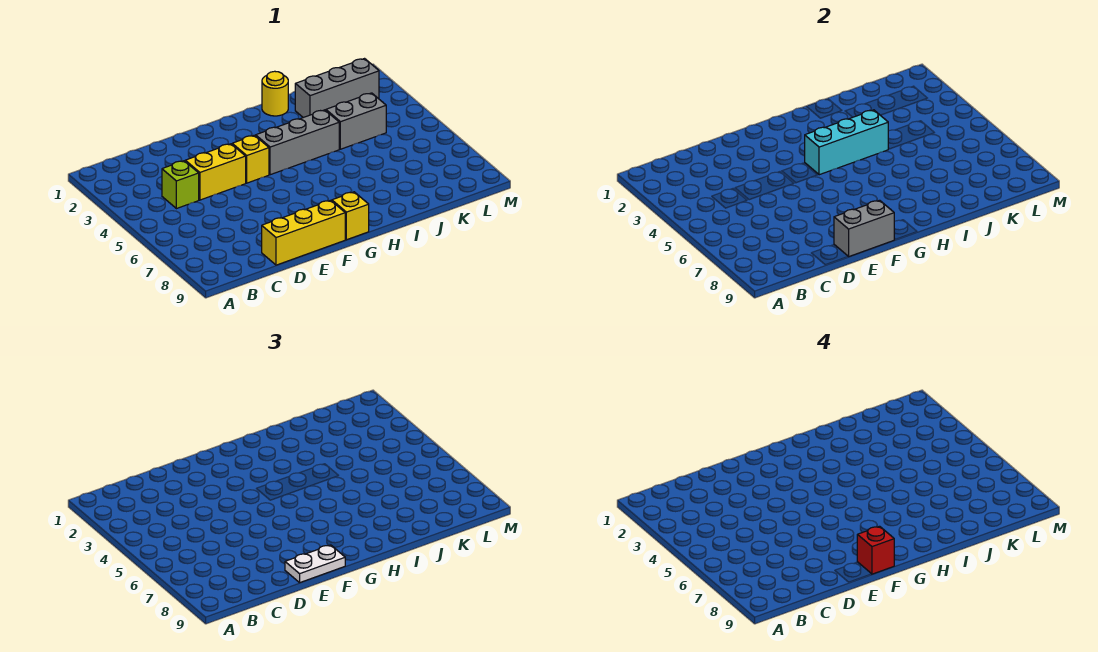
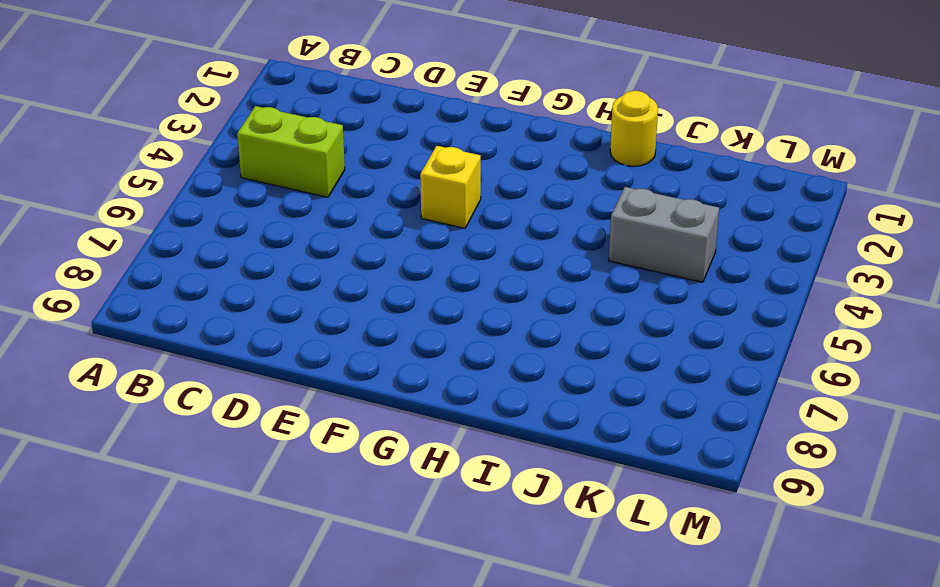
lime brick B4:C4 level 1 -> lime brick C4 level 1
none -> yellow brick D4:E4 level 1
none -> yellow brick D9:F9 level 1
none -> grey brick G4:I4 level 1

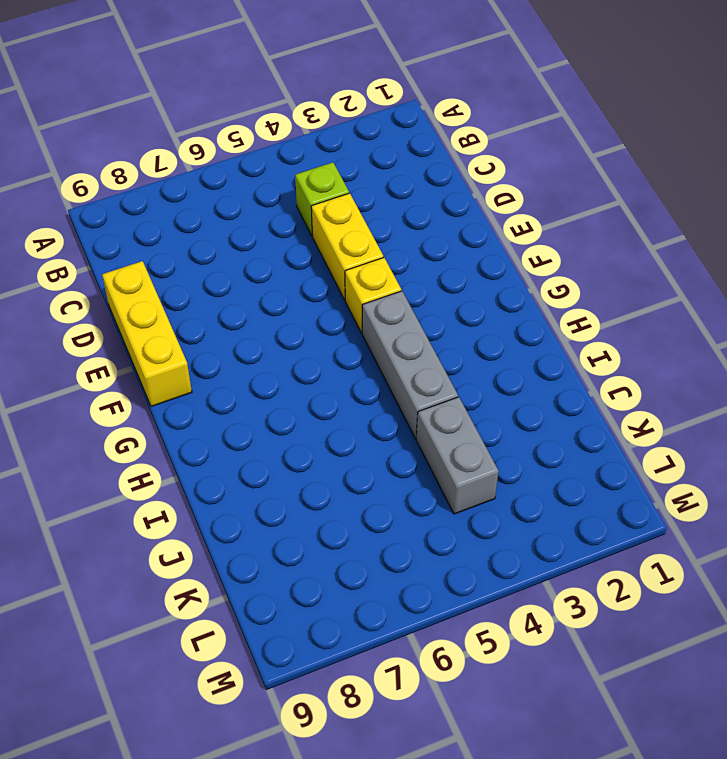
none -> yellow brick G9 level 1
none -> yellow round brick I1 level 1
none -> grey brick J2:L2 level 1

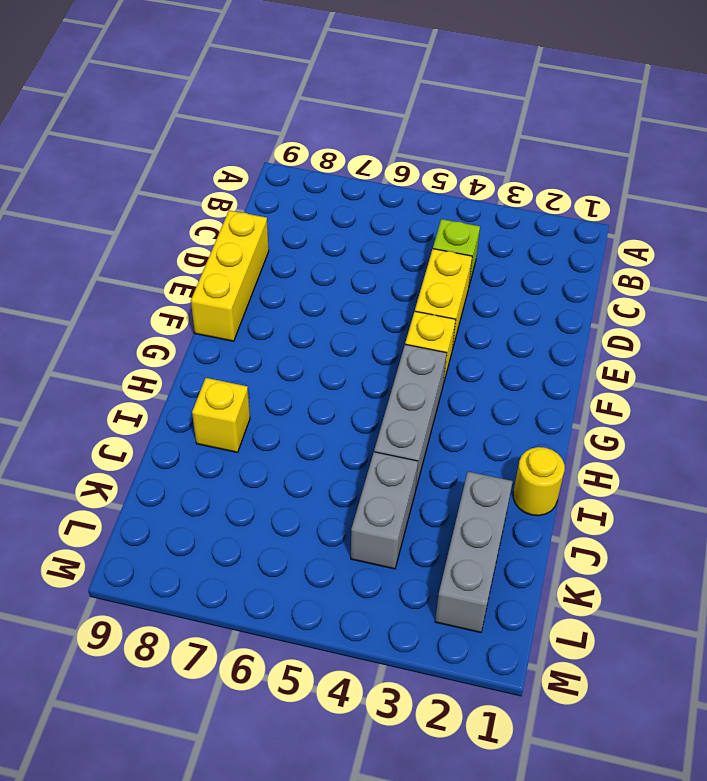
yellow brick I8 level 1 -> yellow brick G9 level 1
none -> grey brick E9:F9 level 2
none -> cyan brick G4:I4 level 2
none -> white plate E9:F9 level 3

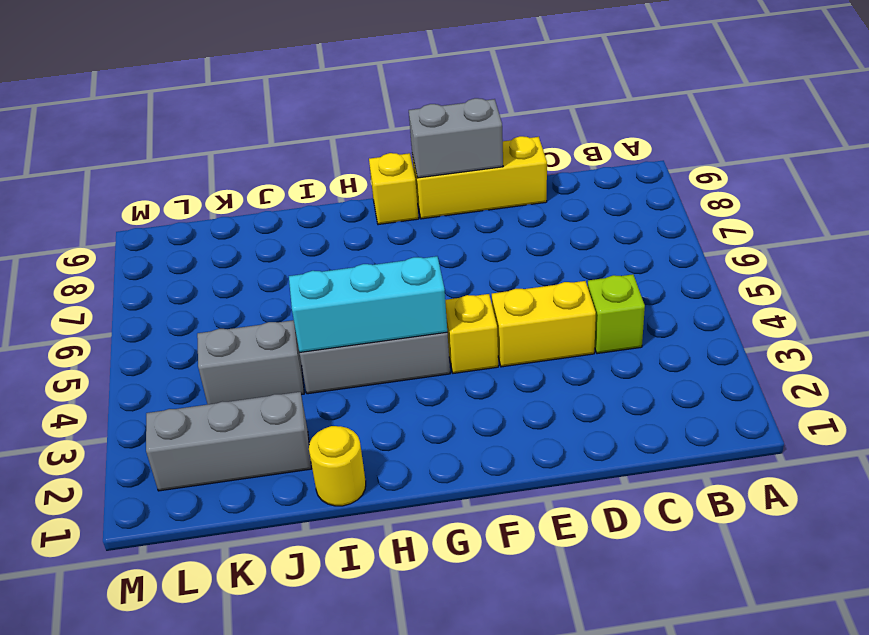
none -> white plate E9:F9 level 3
none -> red brick F9 level 4

